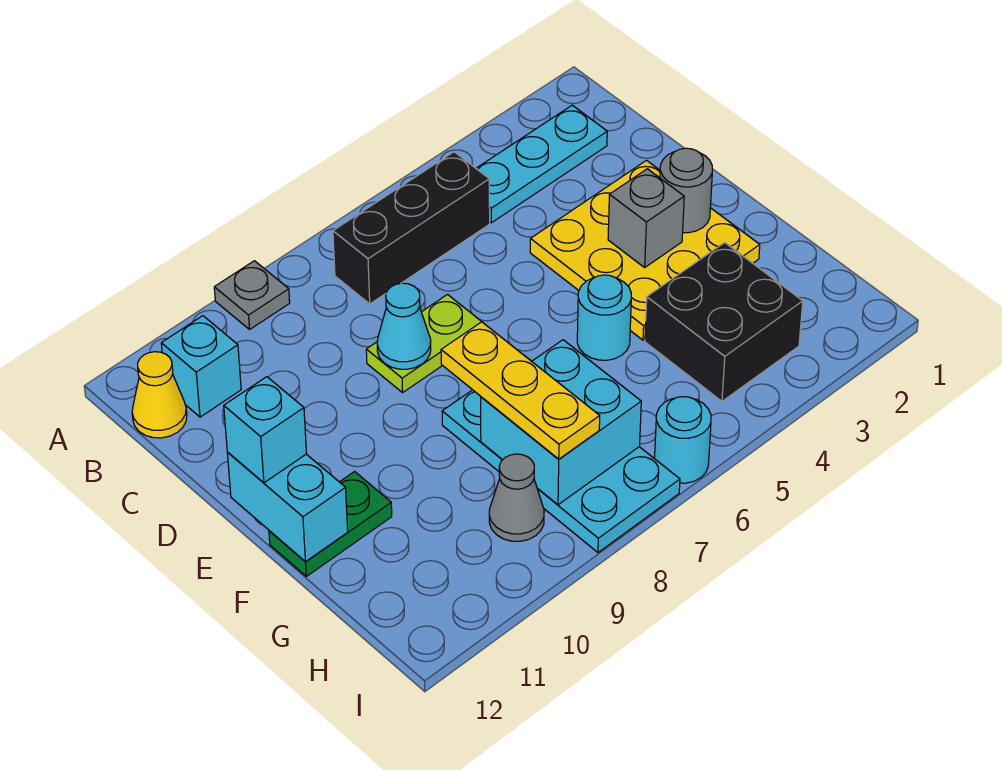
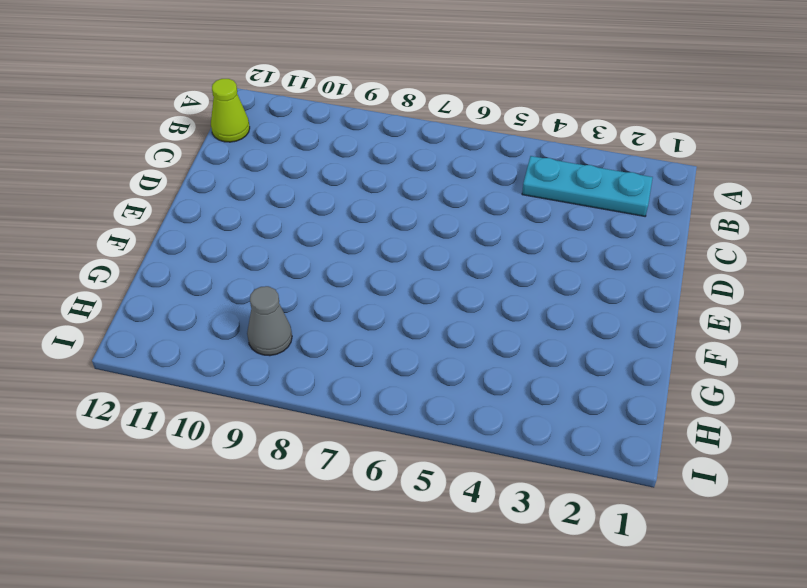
lime cone B12 level 1 -> yellow cone B12 level 1
none -> grey plate A9 level 1
none -> black brick B5:B7 level 1
none -> cyan brick B11 level 1

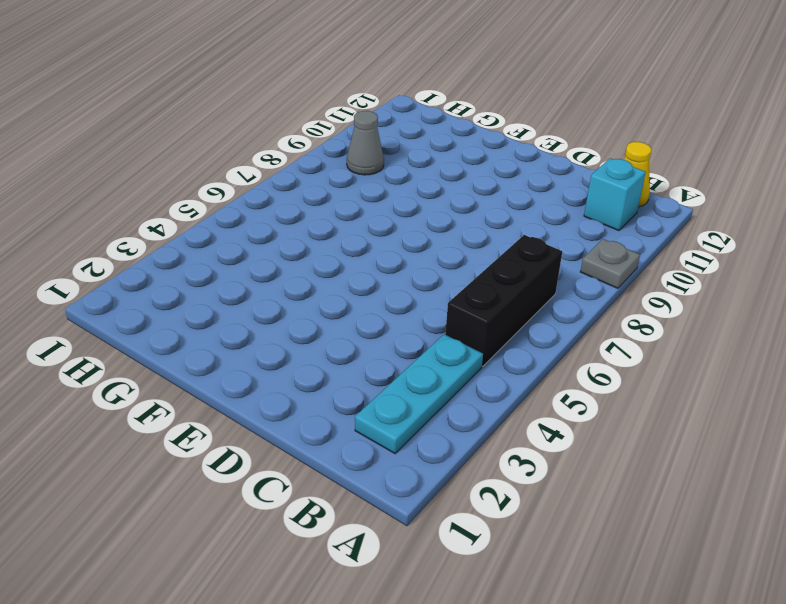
none -> yellow plate D2:F4 level 1
none -> lime plate D7:D8 level 1
none -> cyan round brick F5 level 1

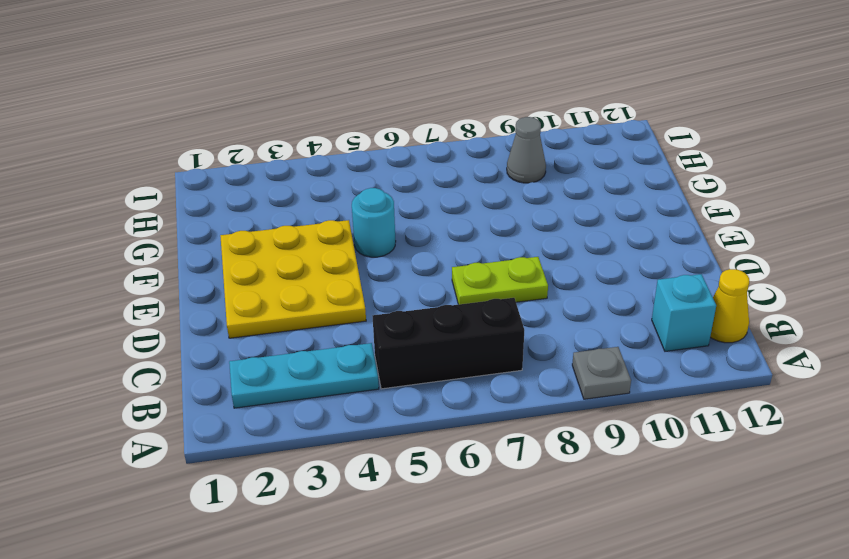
none -> cyan plate F7:I8 level 1
none -> green plate F11:F12 level 1
none -> black brick G3:H4 level 1

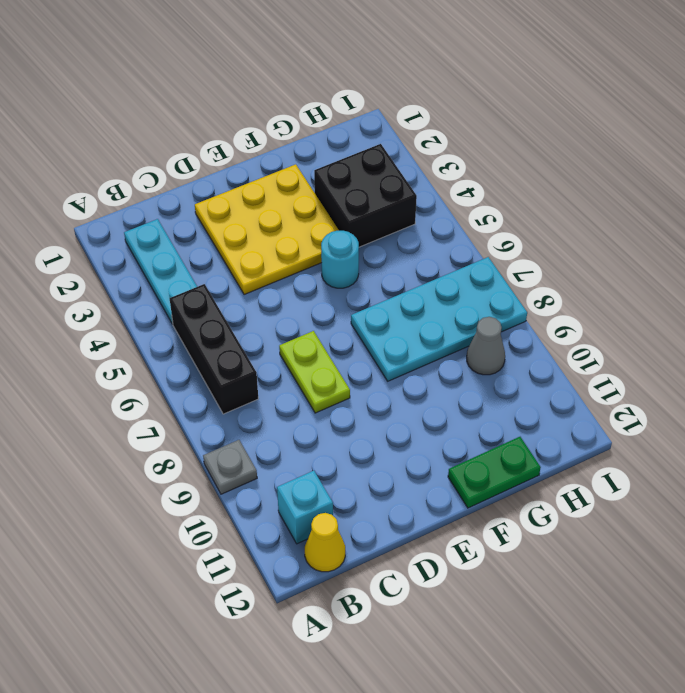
green plate F12:G12 level 1 -> green plate F11:F12 level 1
none -> cyan round brick I6 level 1
none -> cyan cone D8 level 2
none -> grey round brick E2 level 2

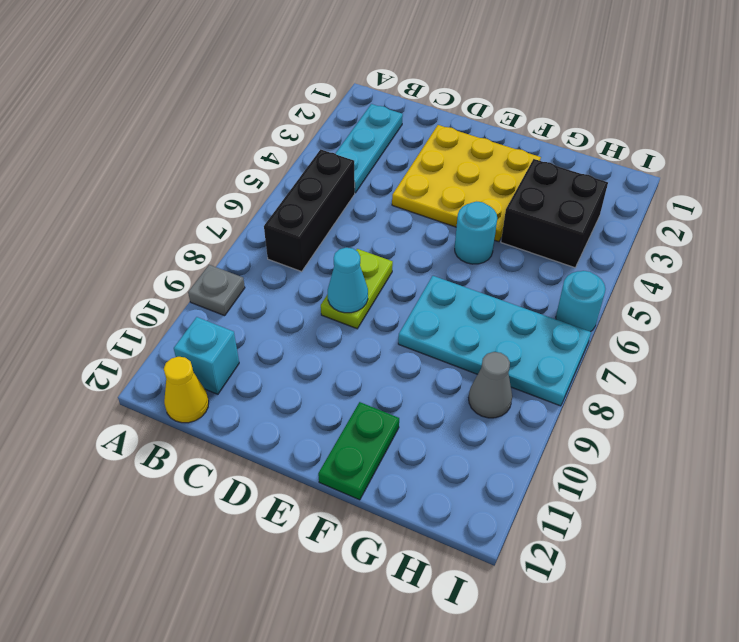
none -> grey round brick E2 level 2
none -> grey brick E3 level 2
none -> cyan brick E12:F12 level 2

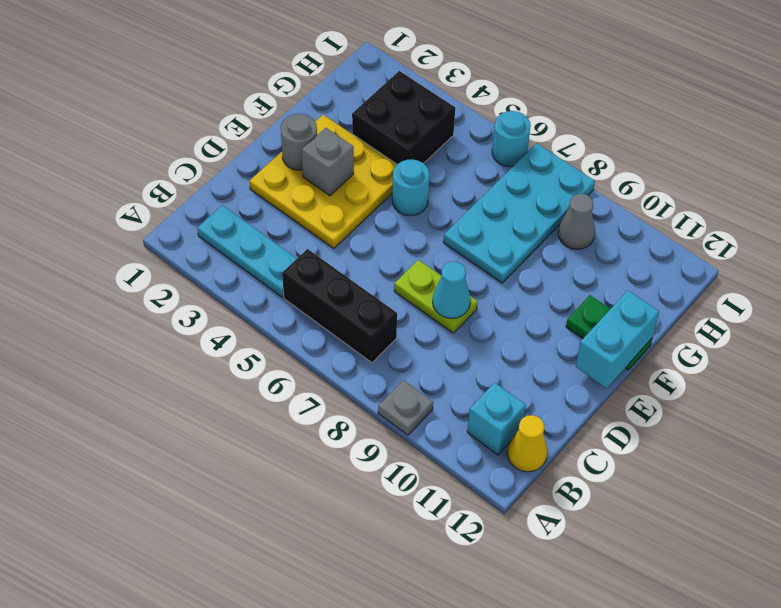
none -> cyan brick G7:H8 level 2
none -> cyan brick E12 level 3
none -> yellow plate F8:H8 level 3

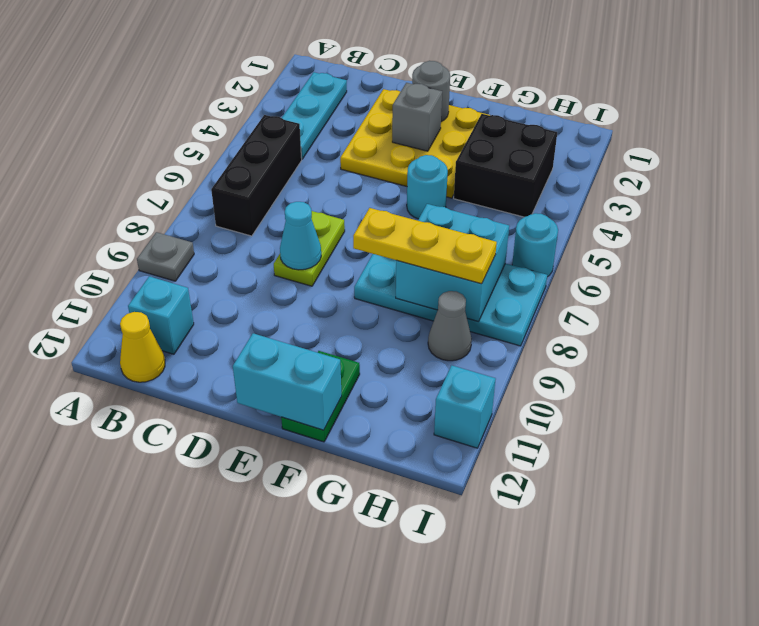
cyan brick I11 level 1 -> cyan brick E12 level 3

